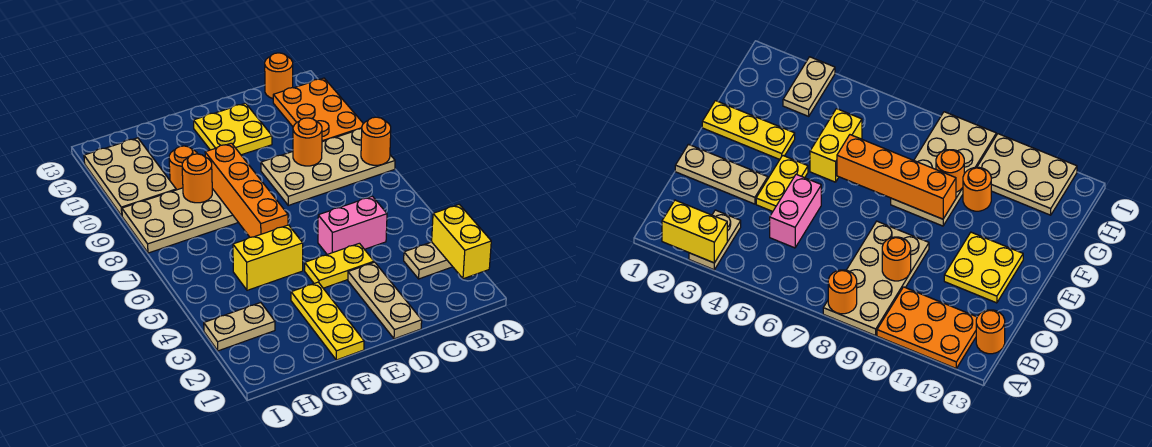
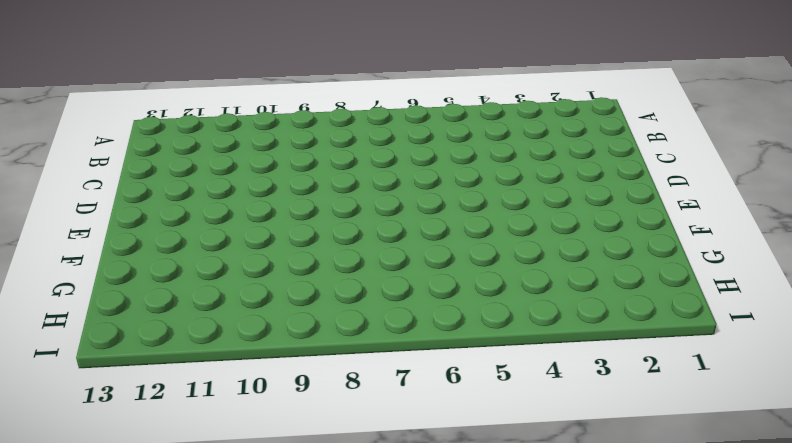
none -> tan plate A3:B3 level 1
none -> tan plate A8:D9 level 1
none -> orange plate A10:B12 level 1

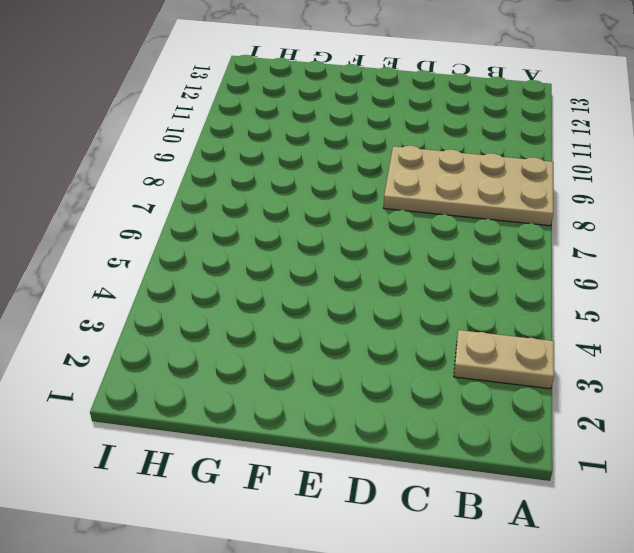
none -> orange plate A10:B12 level 1
none -> orange round brick B13 level 1
none -> pink brick C5:D5 level 1

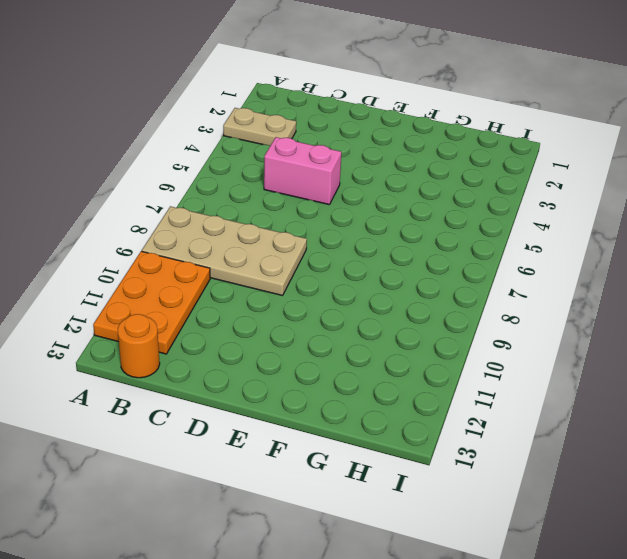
none -> tan plate D1:D3 level 1
none -> yellow plate D4:E4 level 1
none -> yellow plate D11:E12 level 1

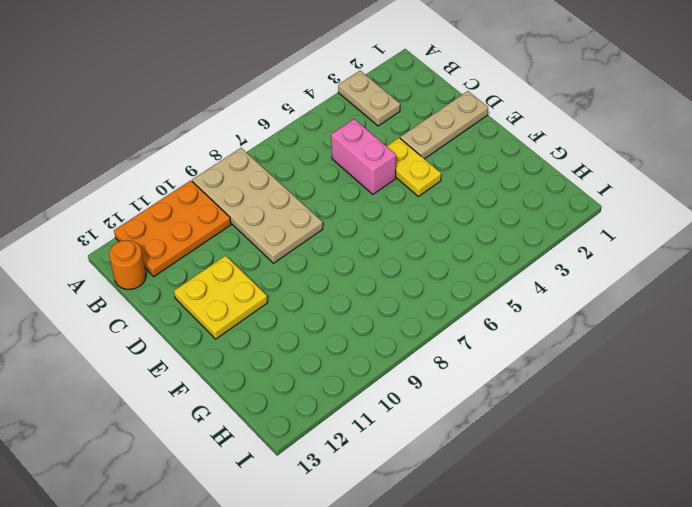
none -> yellow plate F1:F3 level 1
none -> yellow brick F5:G5 level 1
none -> tan plate F8:I9 level 1

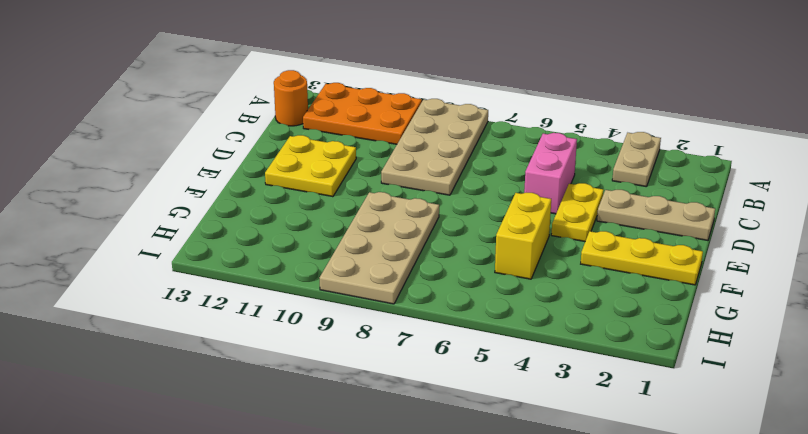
none -> orange round brick G10 level 1
none -> tan plate H3:I3 level 1
none -> tan plate H10:I12 level 1

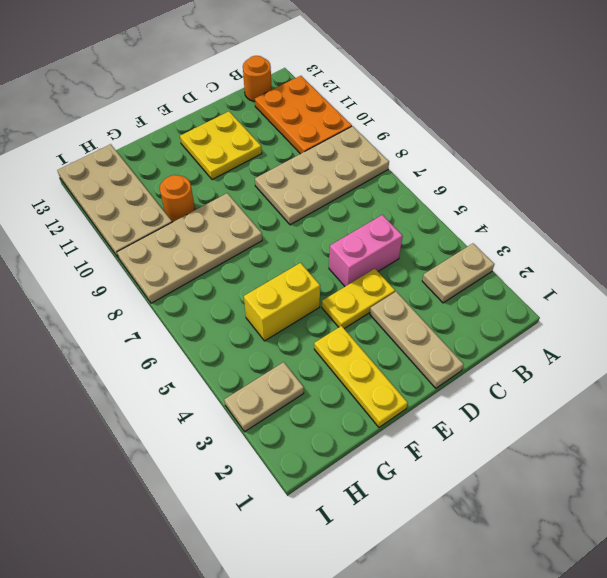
tan plate H10:I13 level 1 -> tan plate H10:I12 level 1
none -> yellow brick A2:A3 level 2
none -> orange round brick A8 level 2
none -> orange round brick C9 level 2

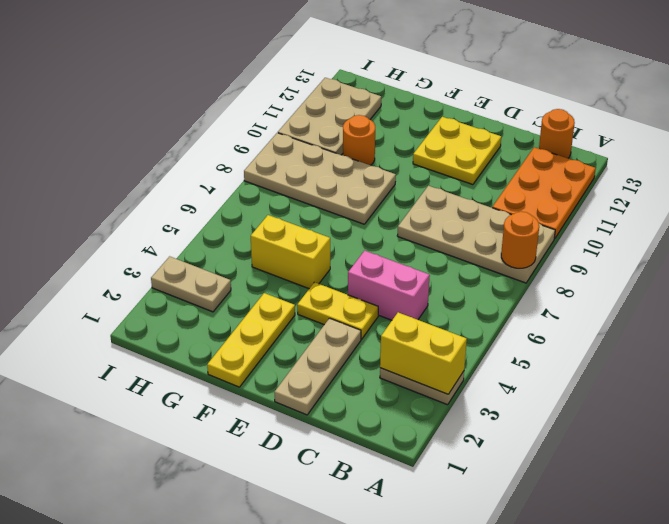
yellow brick A3:B3 level 2 -> yellow brick A2:A3 level 2
none -> orange round brick C9 level 2
none -> orange brick F6:F9 level 2
none -> orange round brick G9 level 2

